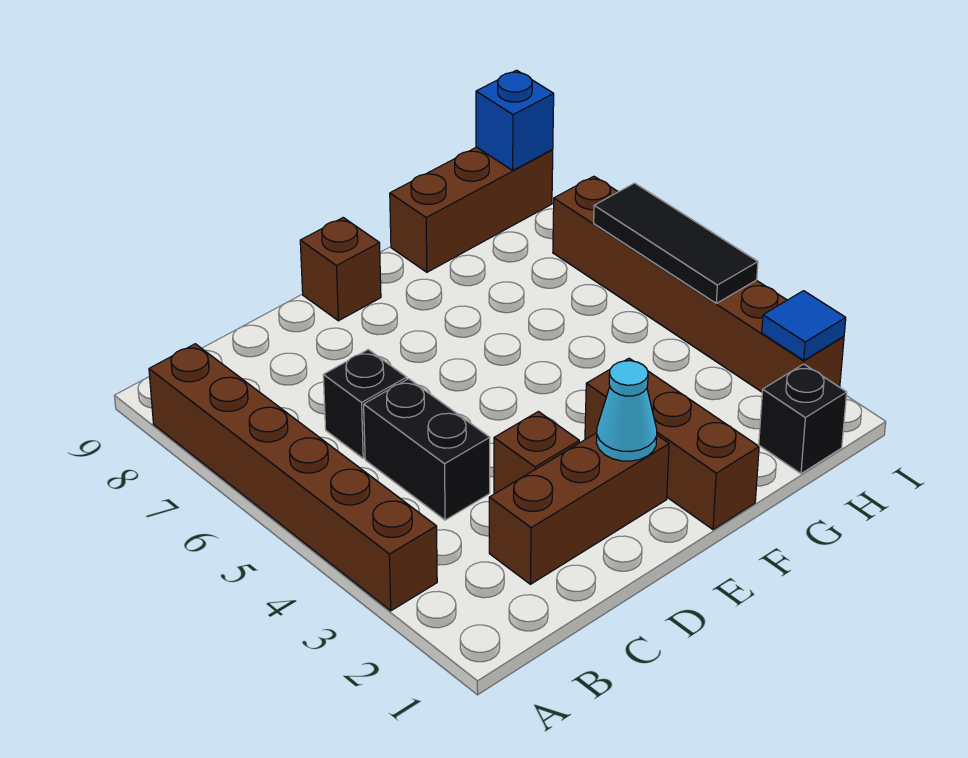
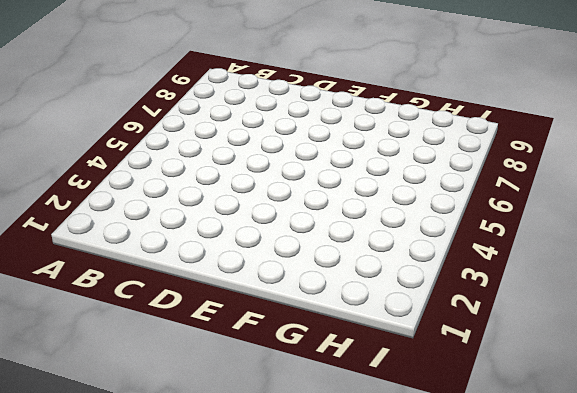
none -> brown brick A3:A8 level 1
none -> brown brick C2:E2 level 1
none -> black brick C4:C5 level 1

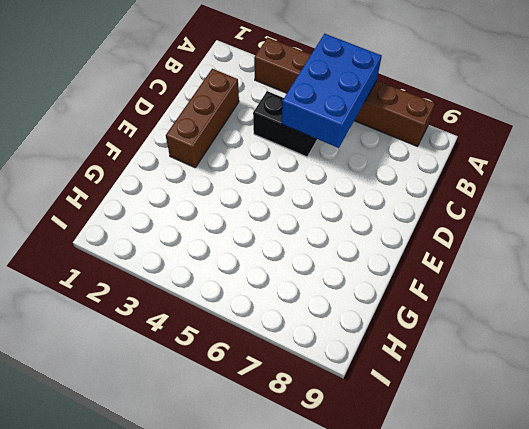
blue brick A5:C6 level 2 -> none
none -> black brick C6 level 1
none -> brown brick D3 level 1
none -> brown brick E9 level 1

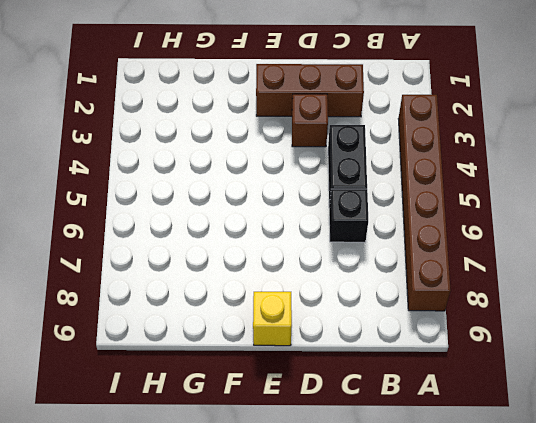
yellow brick E9 level 1 -> brown brick E9 level 1
none -> brown brick F1:F3 level 1
none -> brown brick G9:I9 level 1
none -> black brick H1 level 1

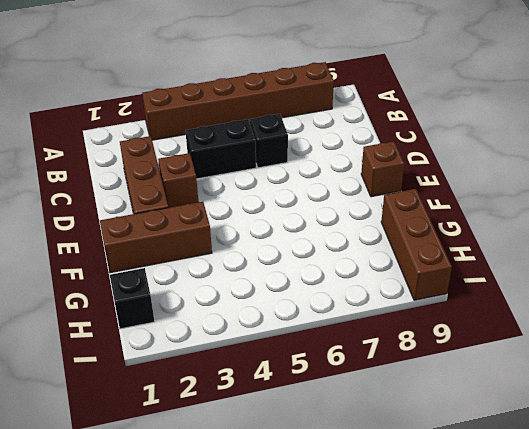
none -> brown brick I2:I7 level 1
none -> cyan cone E2 level 2
none -> blue tile I2 level 2

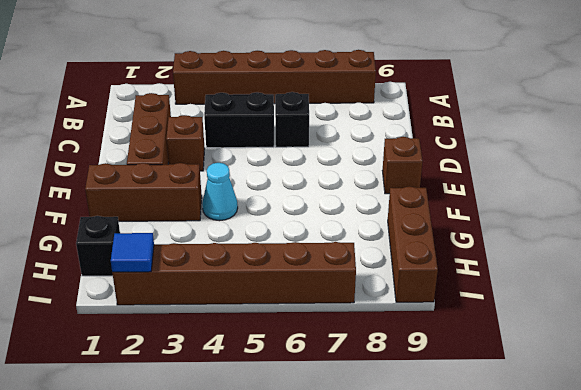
cyan cone F4 level 1 -> cyan cone E2 level 2
none -> black tile I4:I6 level 2
none -> blue brick I9 level 2

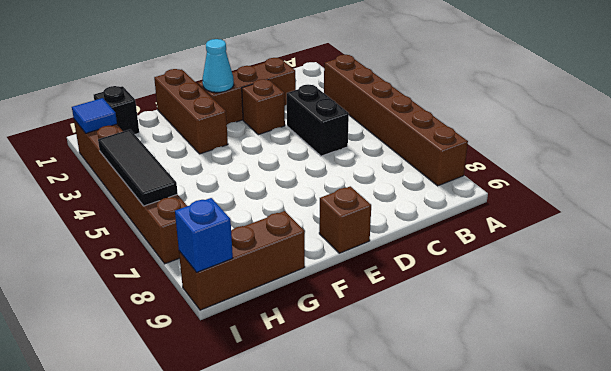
none -> black brick C6 level 1

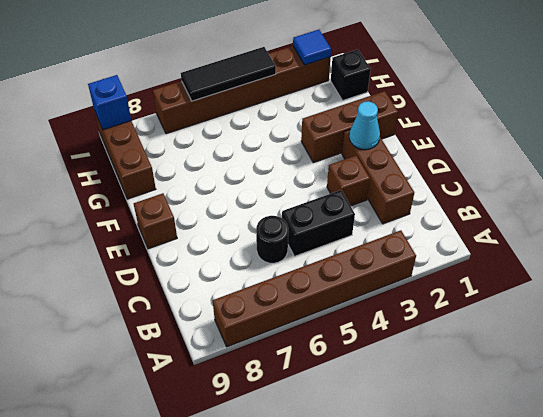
black round brick C6 level 1 -> black brick C6 level 1

